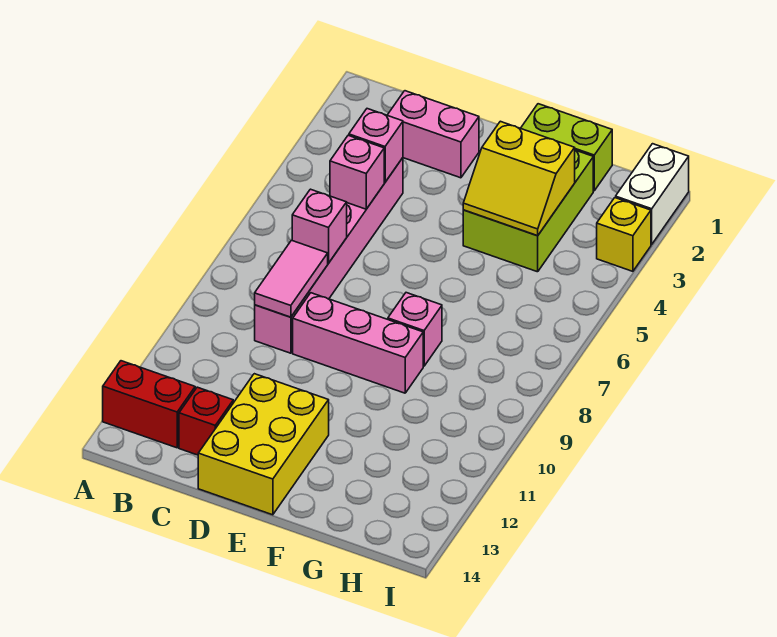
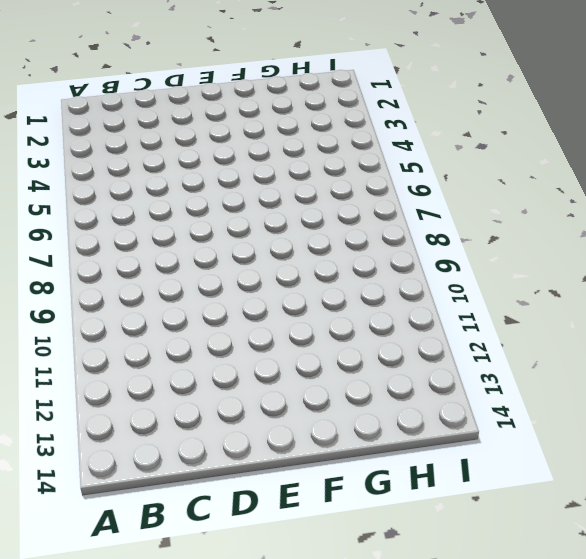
none -> red brick A13:B13 level 1
none -> pink brick C2:D2 level 1
none -> pink brick C4:C9 level 1

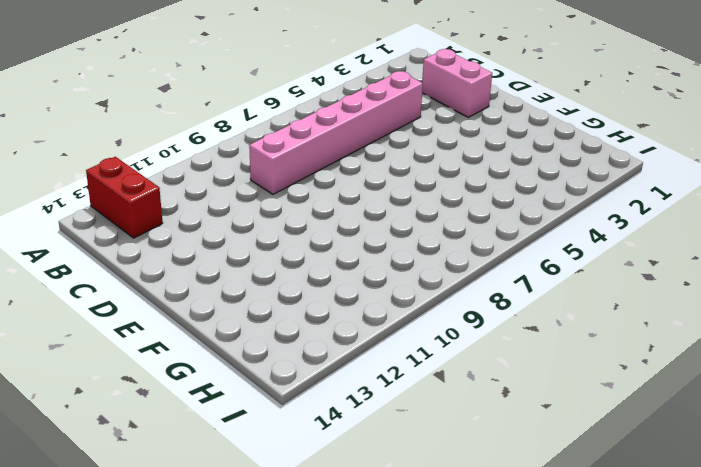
none -> red brick C13 level 1
none -> pink brick D9:F9 level 1
none -> yellow brick D12:E14 level 1

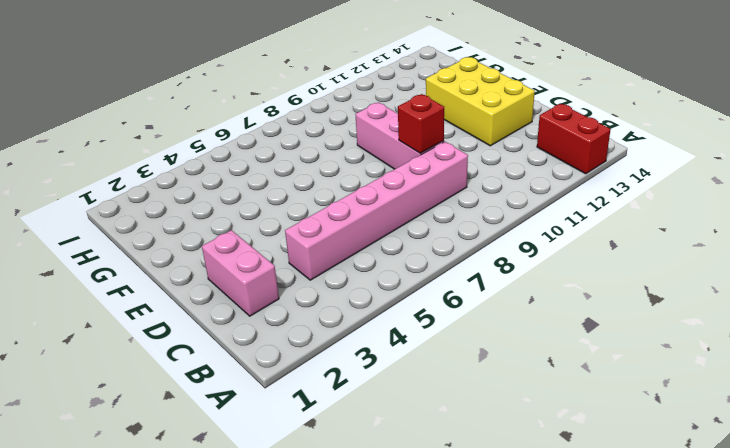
red brick D9 level 2 -> red brick C13 level 1
yellow brick D12:F13 level 1 -> yellow brick D12:E14 level 1
none -> lime brick F1:G1 level 1
none -> lime brick F2:G4 level 1
none -> pink brick F8 level 1

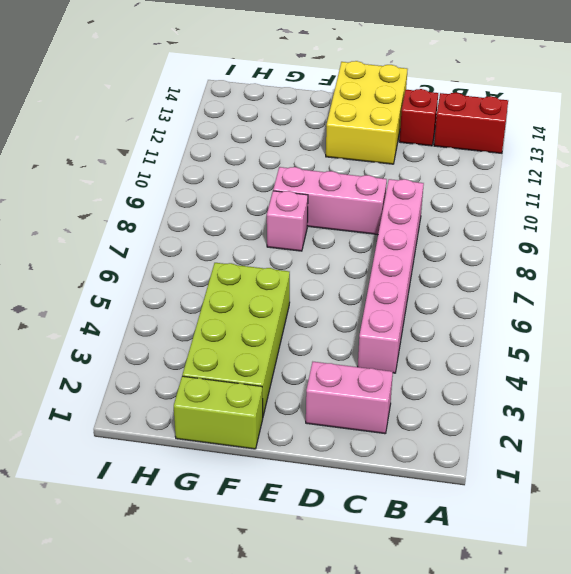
lime brick F2:G5 level 1 -> lime brick F2:G4 level 1
none -> white brick I1:I2 level 1
none -> yellow brick I3 level 1
none -> pink brick C4 level 2

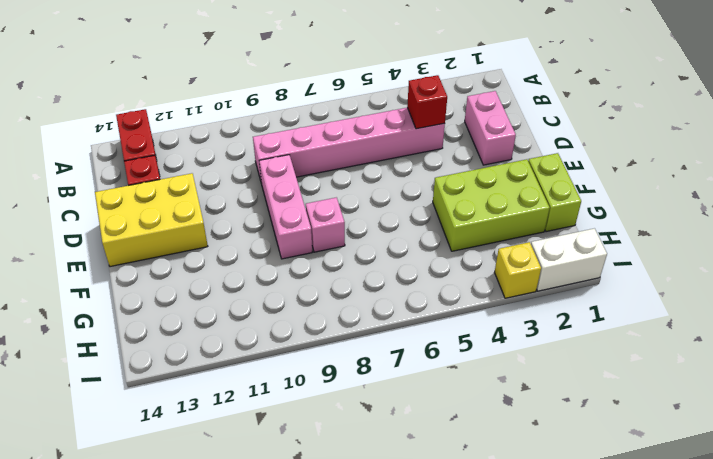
red brick C4 level 2 -> pink brick C4 level 2
none -> pink brick C5 level 2
none -> pink brick C7 level 2
none -> pink tile C8:C9 level 2

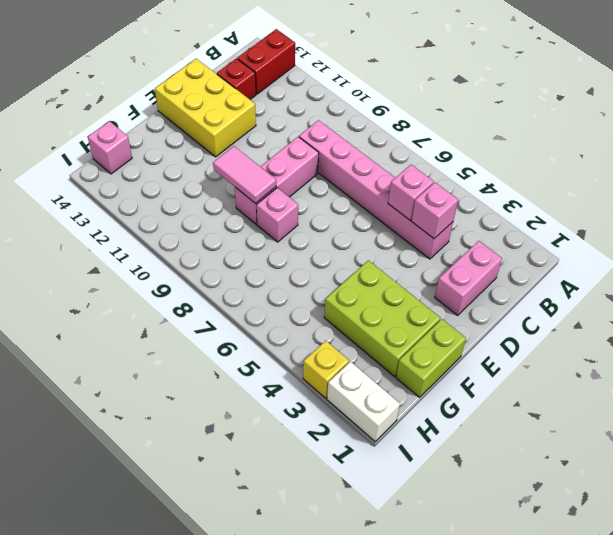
pink tile F9:F10 level 2 -> pink tile C8:C9 level 2
pink brick H14 level 1 -> pink brick C7 level 2
none -> yellow slope F3:G4 level 2 top 3

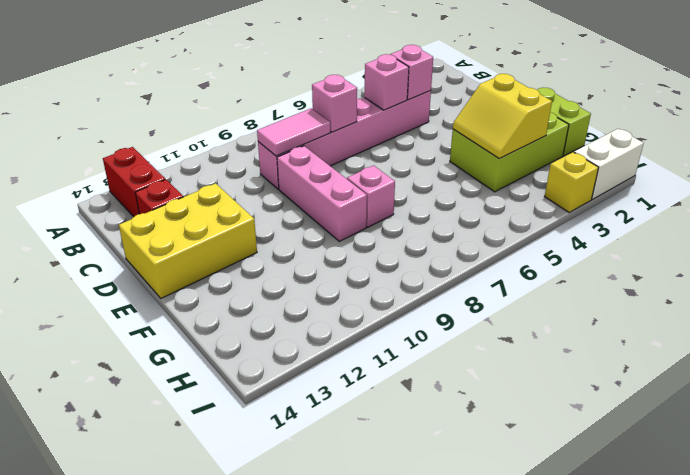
none -> pink brick C2:D2 level 1

